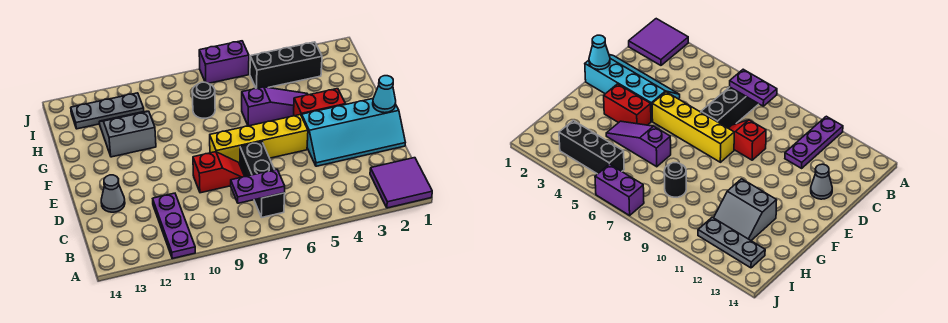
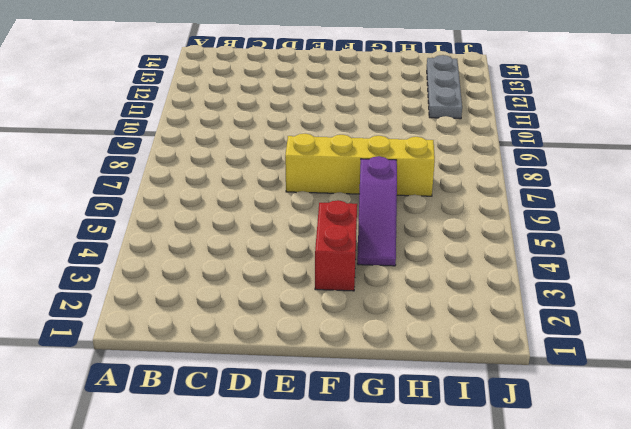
yellow brick E7:H7 level 1 -> yellow brick E5:E8 level 1
none -> purple tile A1:B2 level 1
none -> purple plate A11:C11 level 1
none -> black brick B7:D7 level 1

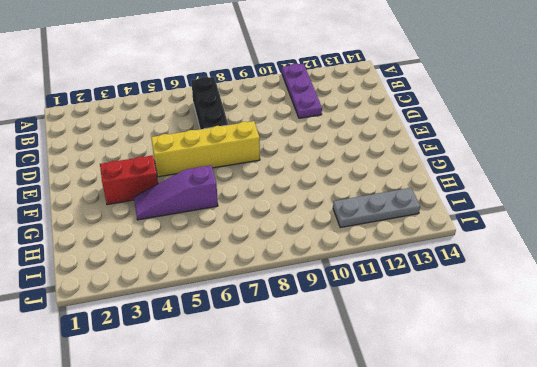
none -> purple tile A1:B2 level 1
none -> cyan slope D1:E4 level 1 top E
none -> red slope D8:D9 level 1 top 9

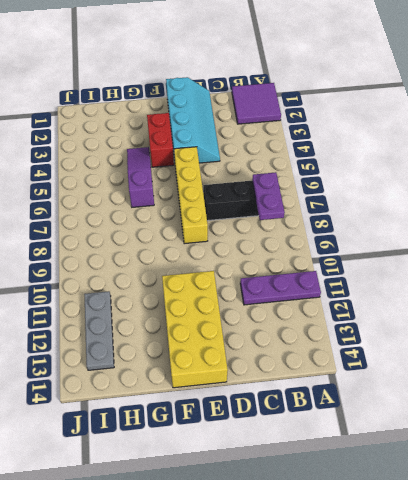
yellow brick E11:F14 level 1 -> none
none -> red slope D8:D9 level 1 top 9
none -> grey cone D13 level 1
none -> grey slope G11:H12 level 1 top G

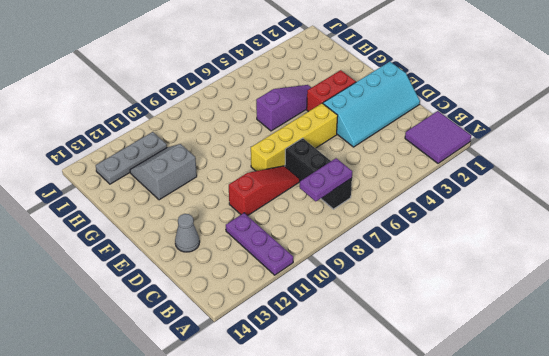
red slope D8:D10 level 1 top 10 -> red slope D8:D9 level 1 top 9
none -> black round brick H8 level 1
none -> black brick I3:I5 level 1
none -> purple brick J6:J7 level 1

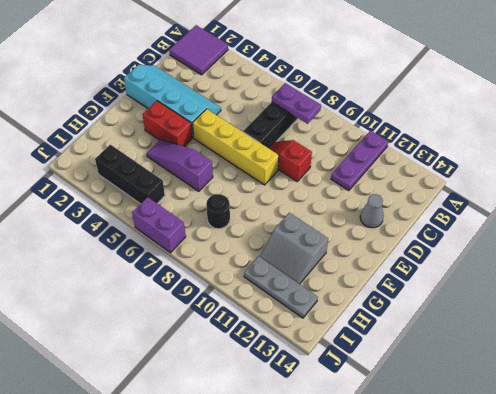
none -> cyan cone E1 level 2

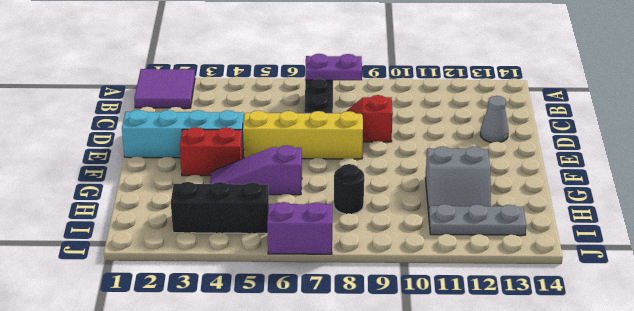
none -> purple plate A11:C11 level 1
none -> cyan cone E1 level 2

